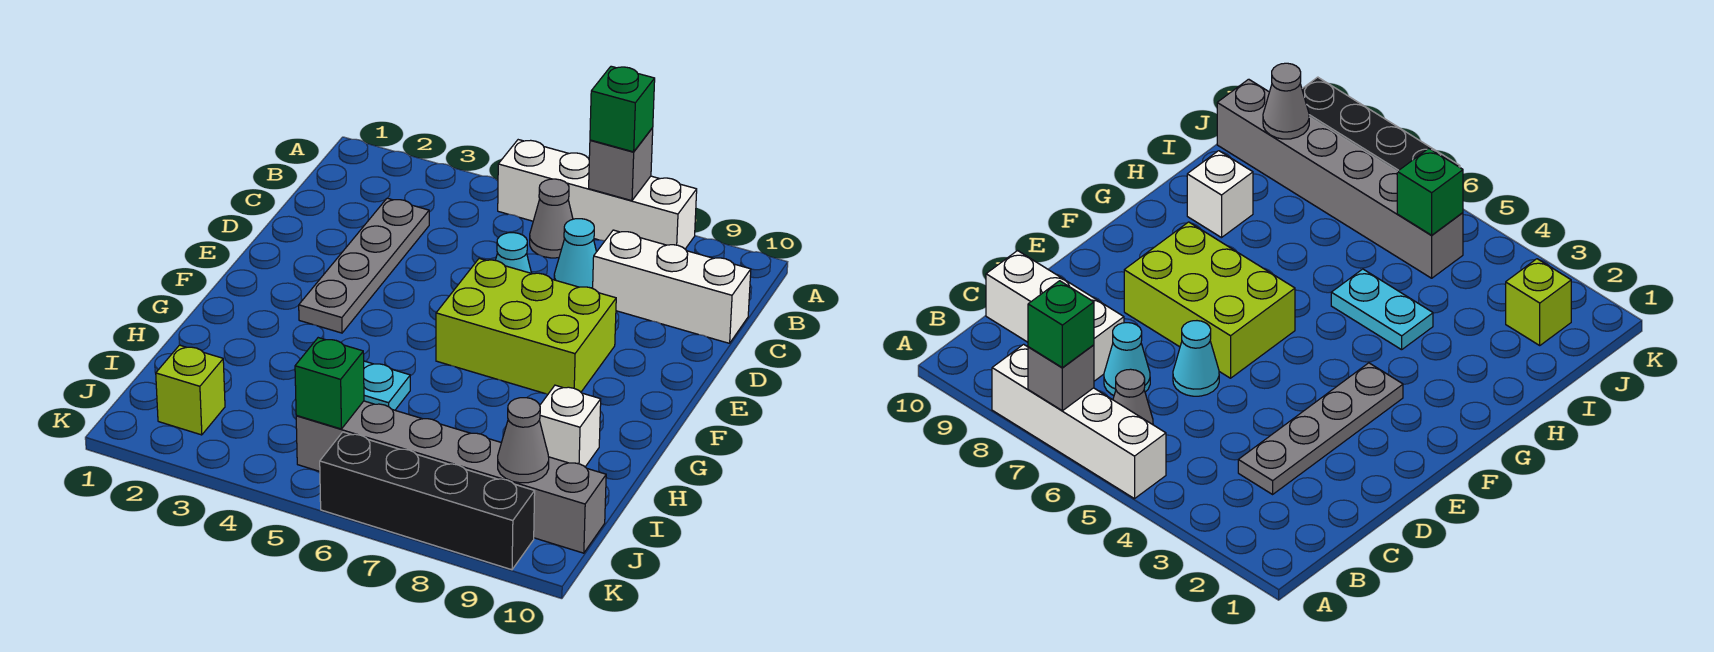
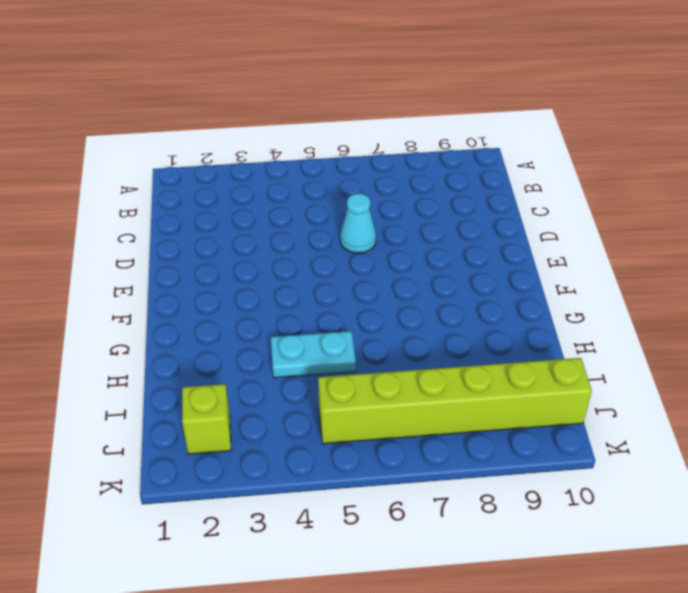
lime brick J5:J10 level 1 -> grey brick J5:J10 level 1
none -> white brick A5:A8 level 1
none -> grey cone B6 level 1
none -> grey plate C3:F3 level 1

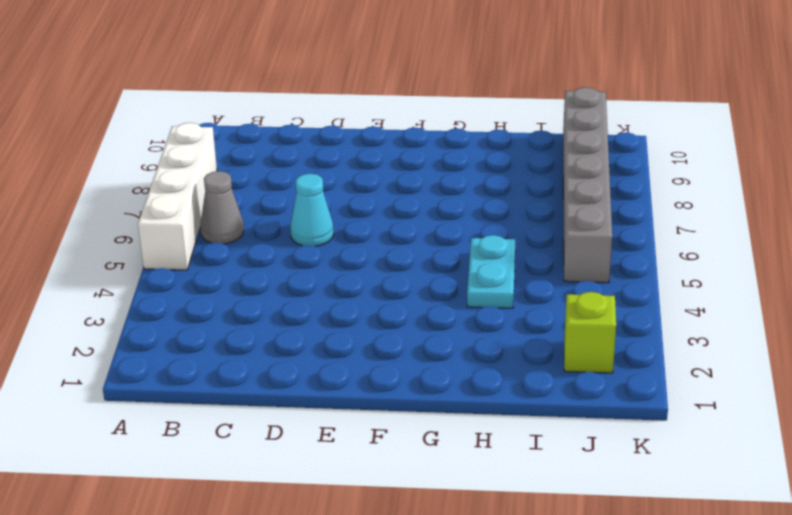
none -> grey plate C3:F3 level 1
none -> cyan cone C7 level 1
none -> white brick C8:C10 level 1

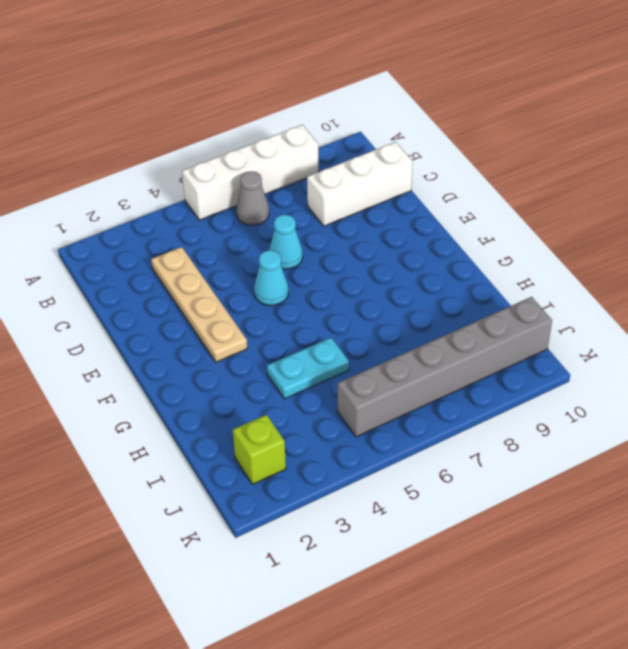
tan plate C3:F3 level 1 -> grey plate C3:F3 level 1
cyan cone E5 level 1 -> cyan cone C7 level 1
none -> lime brick E6:F8 level 1
none -> white brick H9 level 1
none -> black brick K6:K9 level 1

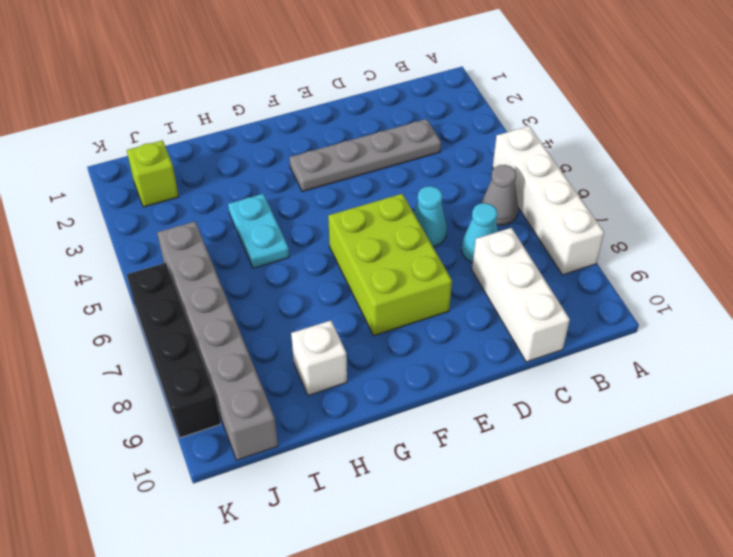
none -> grey brick A7 level 2
none -> green brick J5 level 2
none -> grey cone J9 level 2

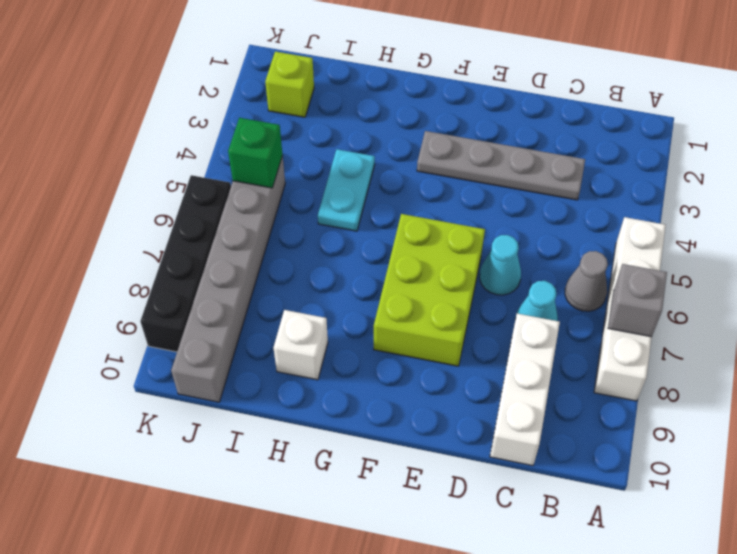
none -> grey cone J9 level 2
none -> green brick A7 level 3

